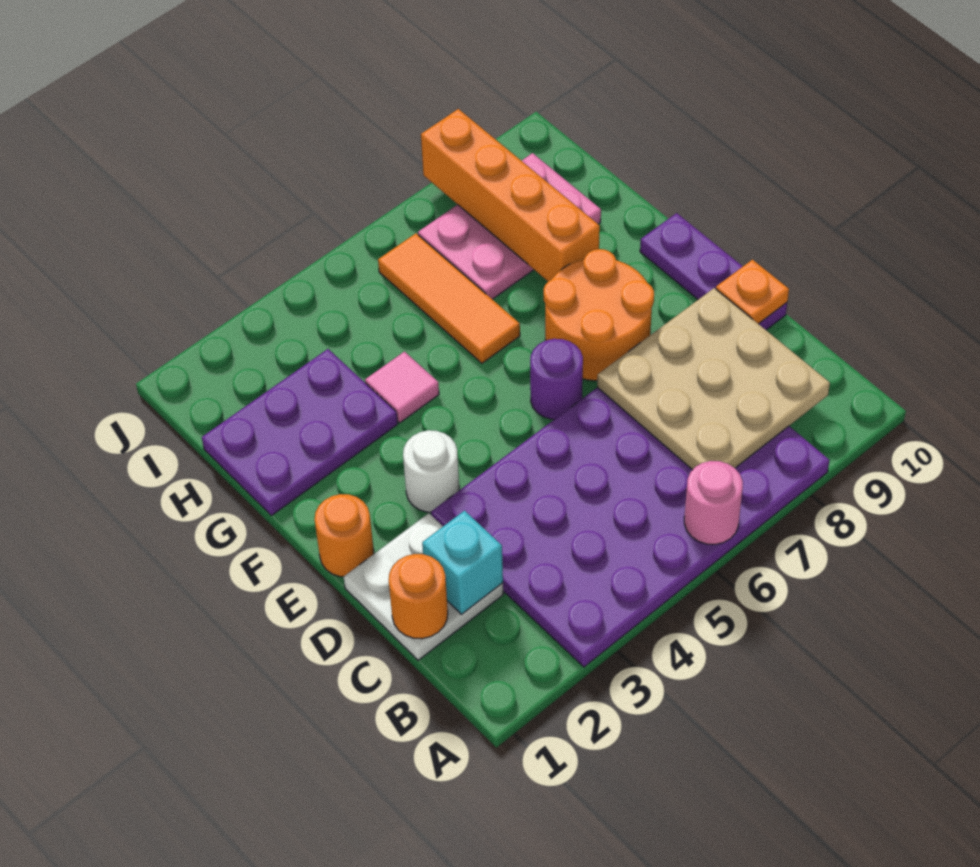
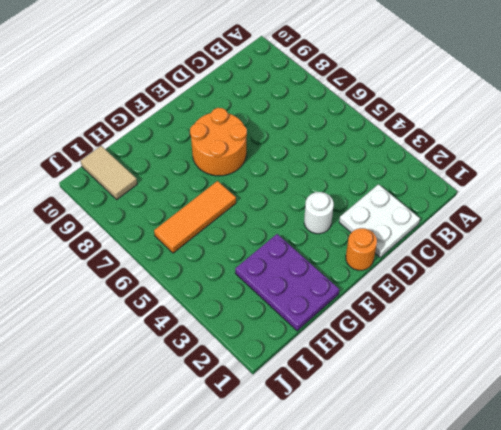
tan tile I9:I10 level 1 -> pink plate H7:I9 level 1
none -> purple plate A3:D8 level 1
none -> purple plate D10:F10 level 1
none -> purple round brick E6 level 1

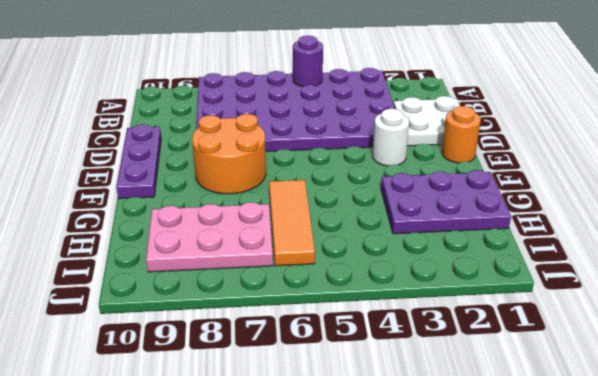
purple round brick A5 level 2 -> purple round brick E6 level 1
none -> pink tile G4 level 1
none -> pink round brick A6 level 2
none -> tan plate B7:D9 level 2

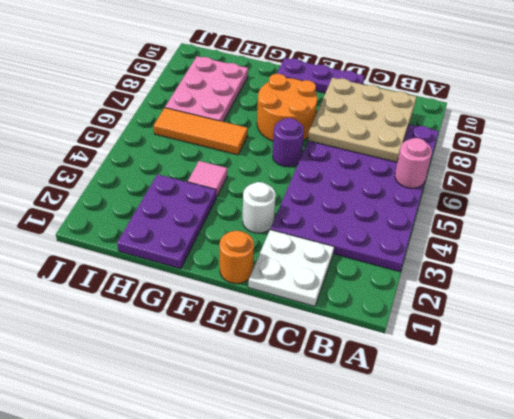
none -> orange round brick C1 level 2
none -> cyan brick C2 level 2
none -> orange plate D10 level 2

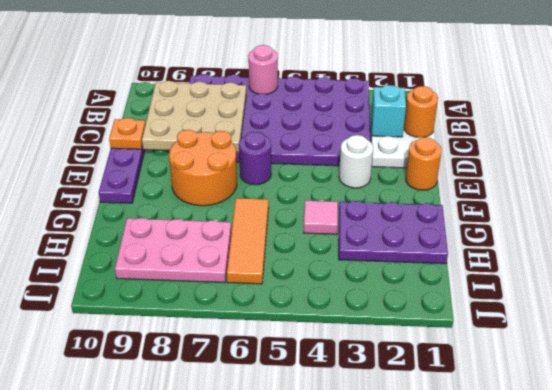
none -> orange brick G8:J8 level 2

